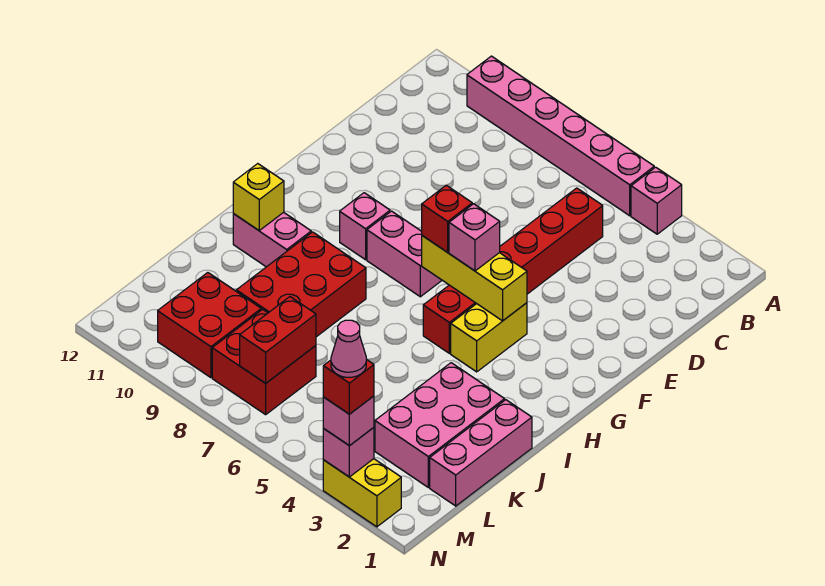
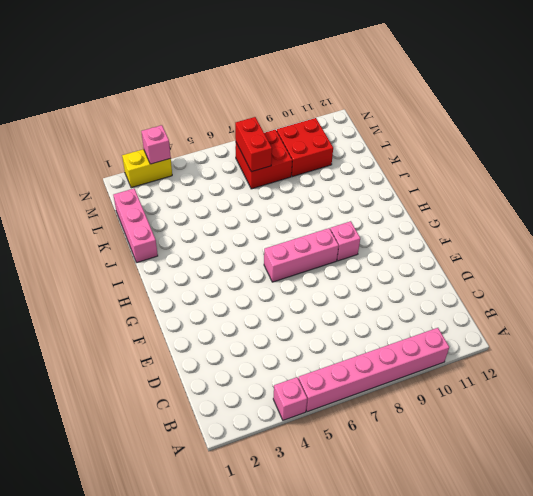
pink brick G6:G8 level 1 -> pink brick G7:G8 level 1
none -> red brick C5:H5 level 1
none -> yellow brick G4:H4 level 1
none -> red brick I8:K9 level 1

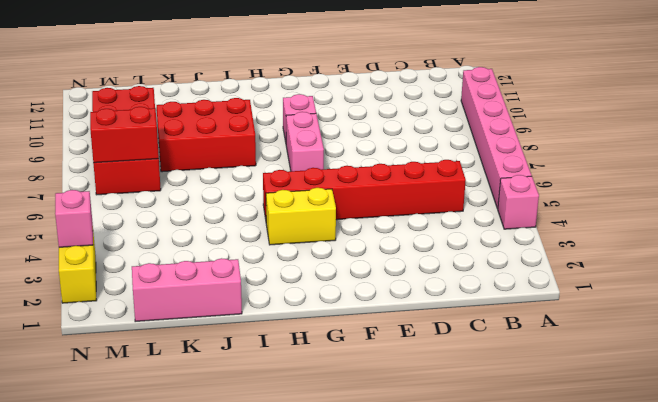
none -> pink brick I10:I11 level 1
none -> pink brick J2:L3 level 1
none -> yellow brick G4:G6 level 2

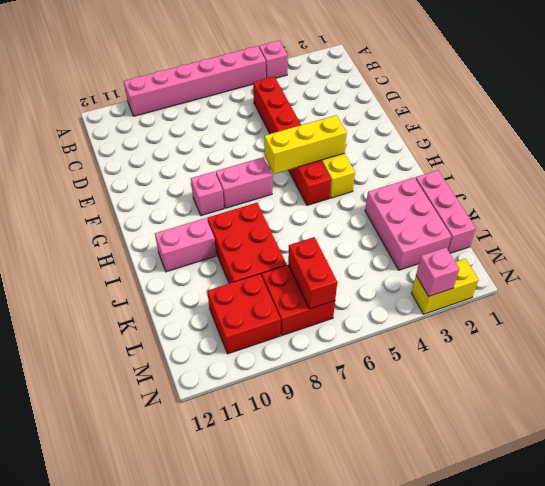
none -> yellow brick I11 level 2
none -> pink brick G5 level 3
none -> red brick G6 level 3

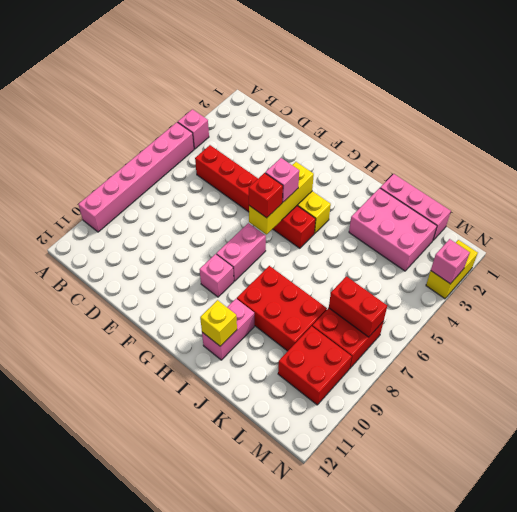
none -> pink brick N3 level 3
none -> red brick N3 level 4
none -> pink cone N3 level 5

